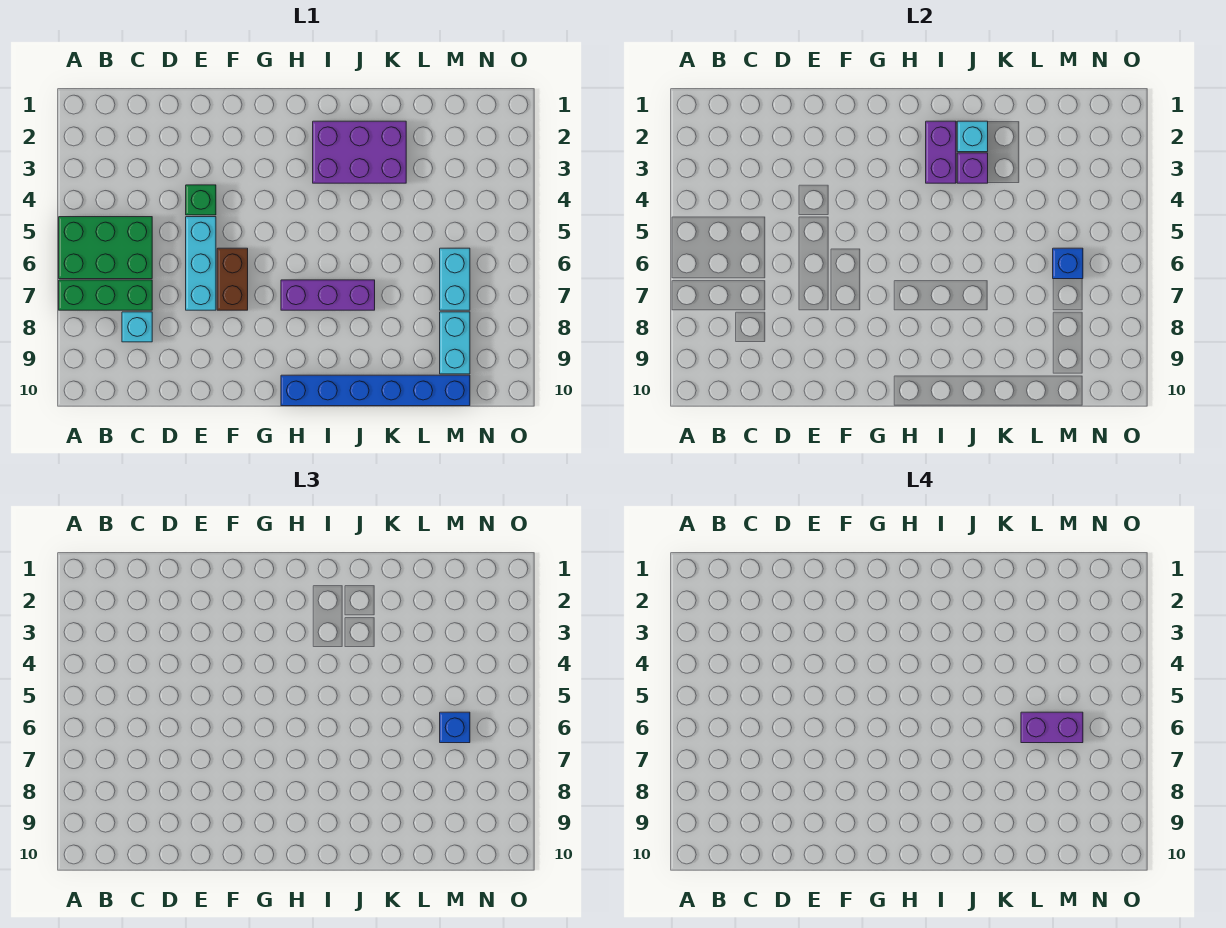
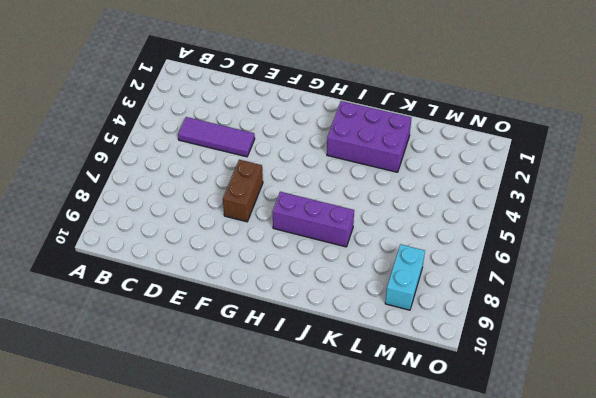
purple tile C4:E4 level 1 -> green brick E4 level 1
none -> green brick A5:C6 level 1
none -> green brick A7:C7 level 1
none -> cyan brick C8 level 1

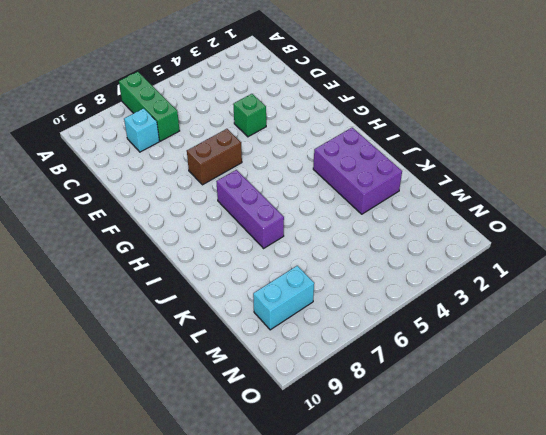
none -> green brick A5:C6 level 1
none -> cyan brick E5:E7 level 1
none -> blue brick H10:M10 level 1

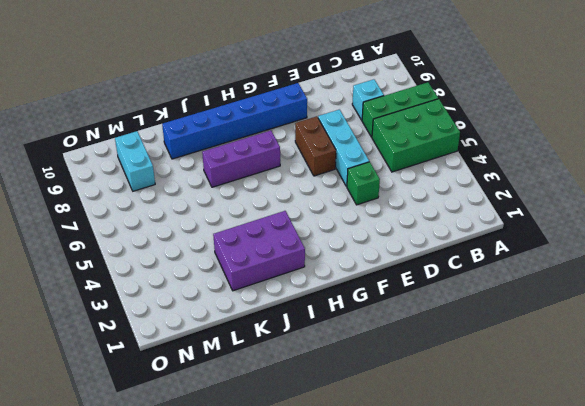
blue brick F9:K9 level 1 -> blue brick H10:M10 level 1
none -> cyan brick M6:M7 level 1
none -> purple brick I2:I3 level 2
none -> cyan brick J2 level 2

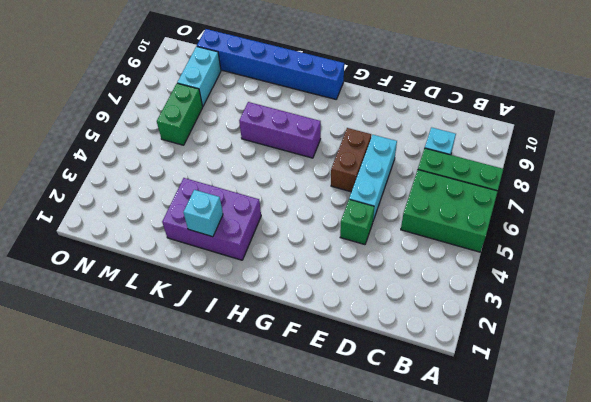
green brick M6:M7 level 1 -> cyan brick M6:M7 level 1
none -> purple brick I2:I3 level 2
none -> purple brick J3 level 2
none -> blue brick M6 level 2

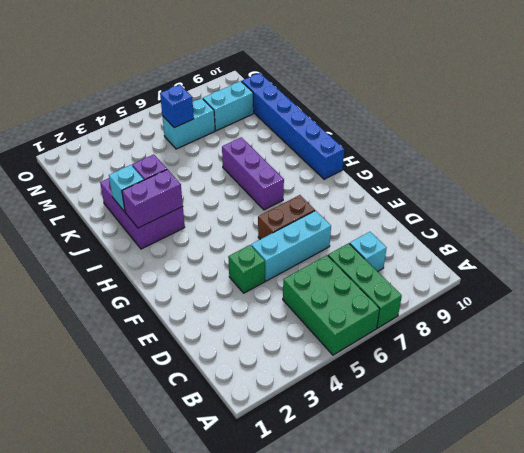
none -> blue brick M6 level 3
none -> purple brick L6:M6 level 4

